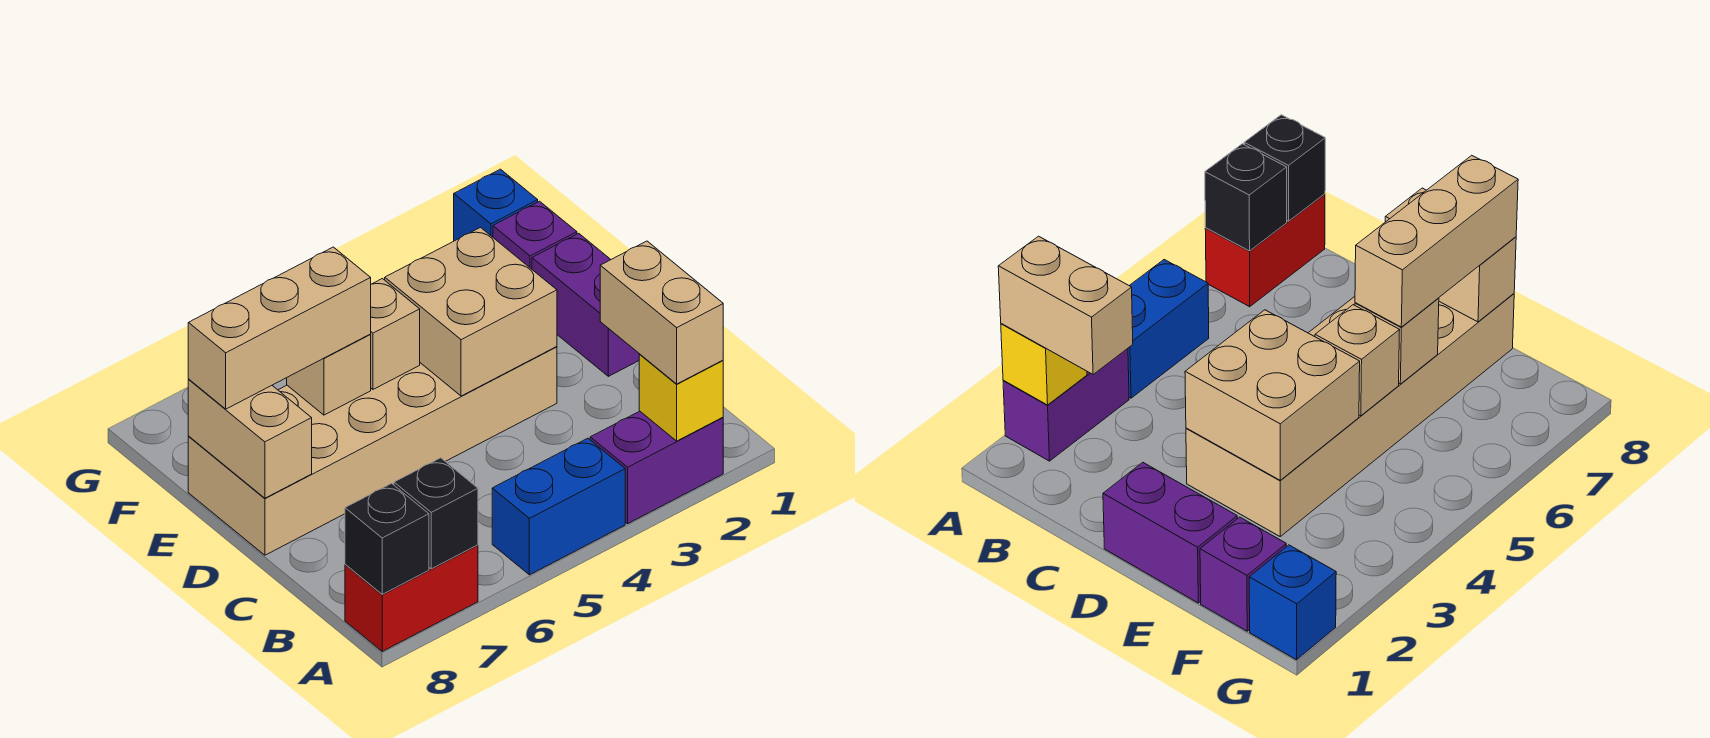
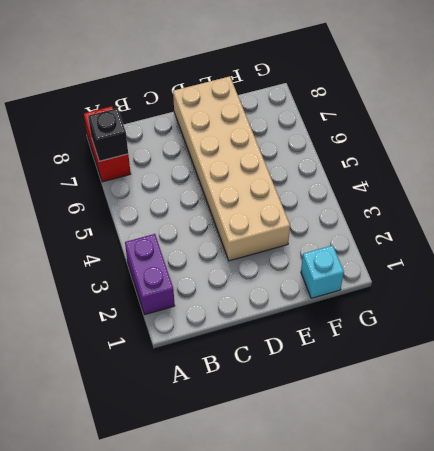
cyan brick F1 level 1 -> purple brick F1 level 1
none -> blue brick A4:A5 level 1
none -> purple brick D1:E1 level 1
none -> blue brick G1 level 1

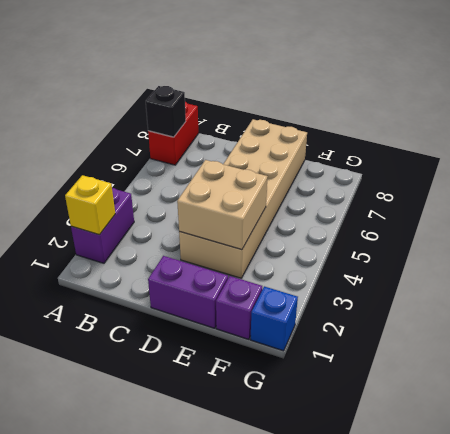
none -> blue brick A4:A5 level 1
none -> black brick A8 level 2
none -> tan brick D8:E8 level 2

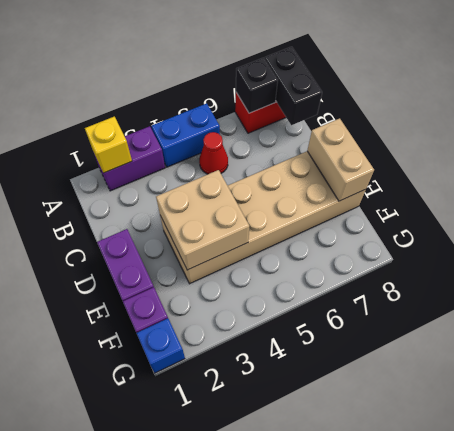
black brick A8:B8 level 2 -> black brick A8 level 2
red cone B5 level 1 -> none
none -> tan brick E5 level 2
none -> tan brick E6 level 2
none -> tan brick A2:B2 level 3

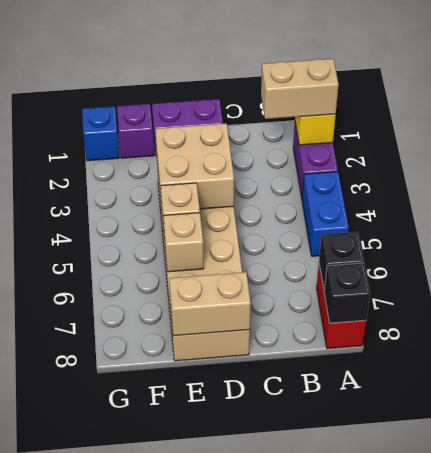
none -> tan brick E6:E8 level 3

